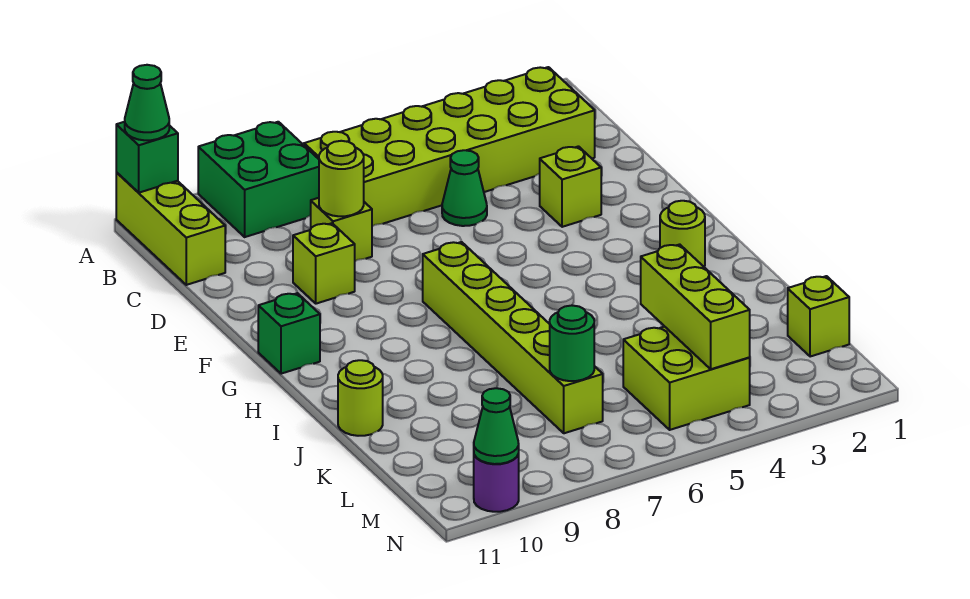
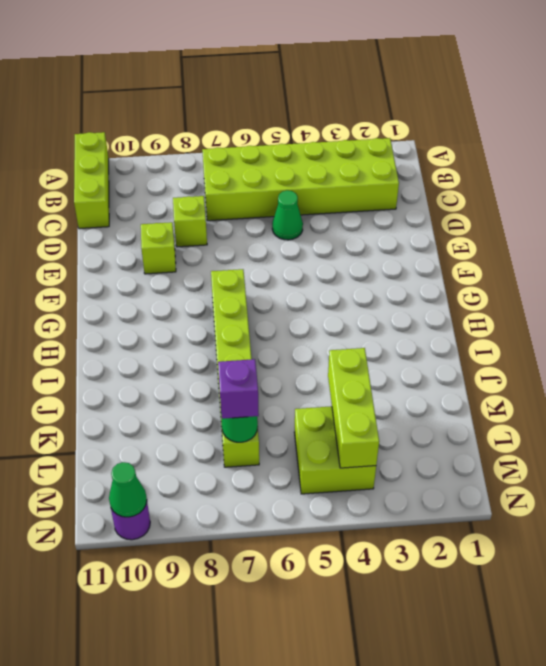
purple brick L7 level 3 -> none
none -> green brick A8:B9 level 1
none -> lime brick E3 level 1
none -> green brick G11 level 1

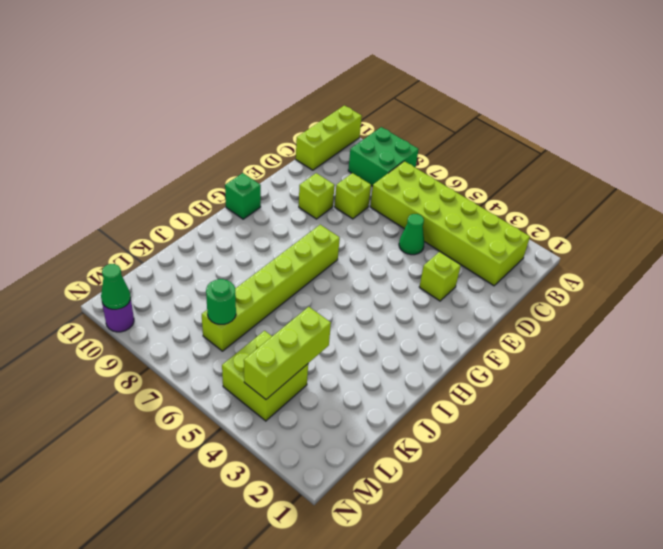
none -> lime round brick H2 level 1
none -> lime round brick J11 level 1
none -> lime brick L1 level 1

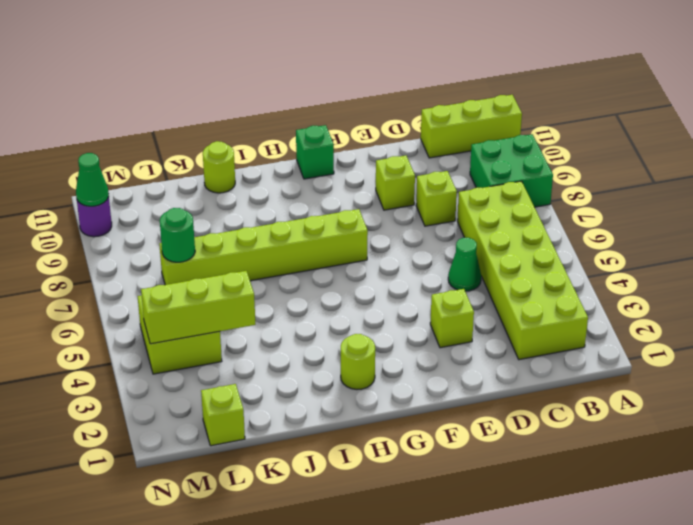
none -> green brick A11 level 2
none -> lime round brick D8 level 2
none -> green cone A11 level 3

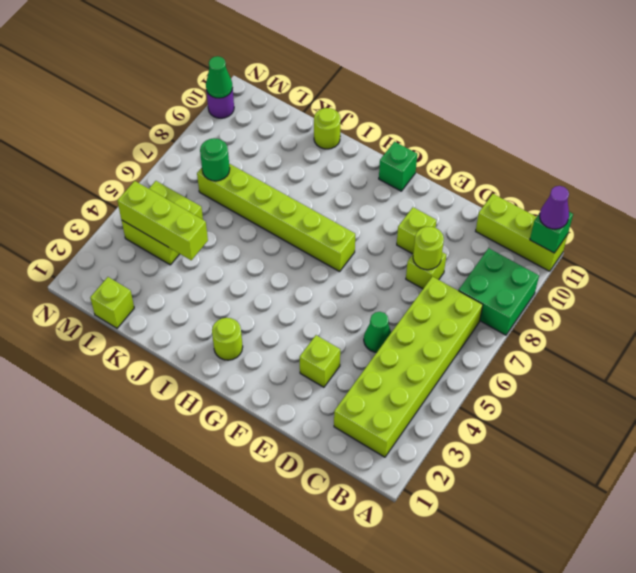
purple cone A11 level 3 -> green cone A11 level 3

